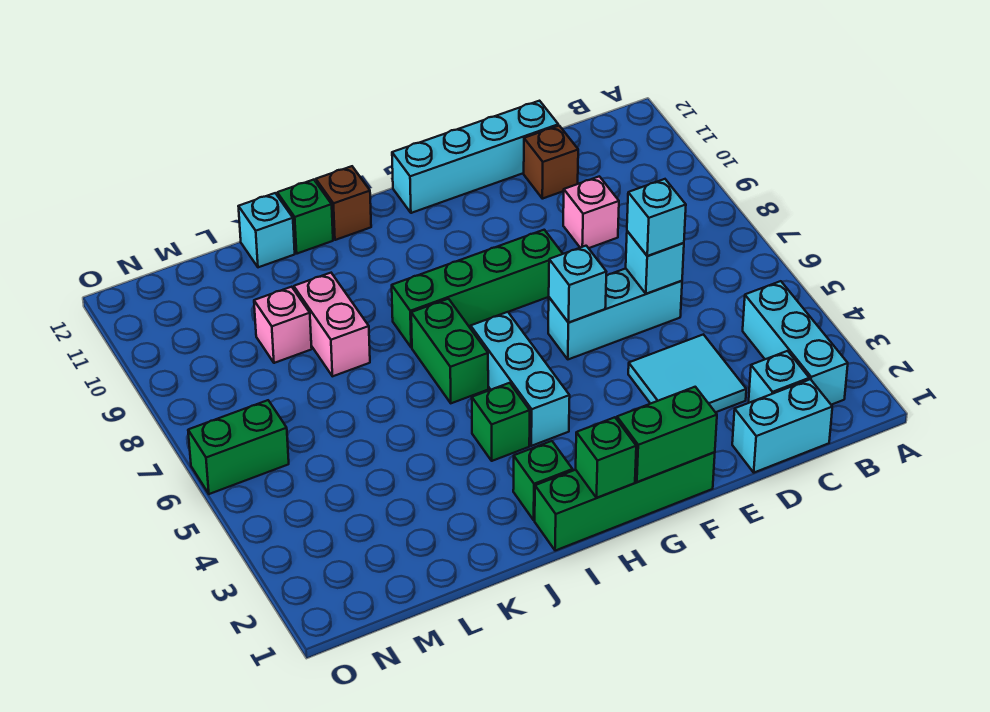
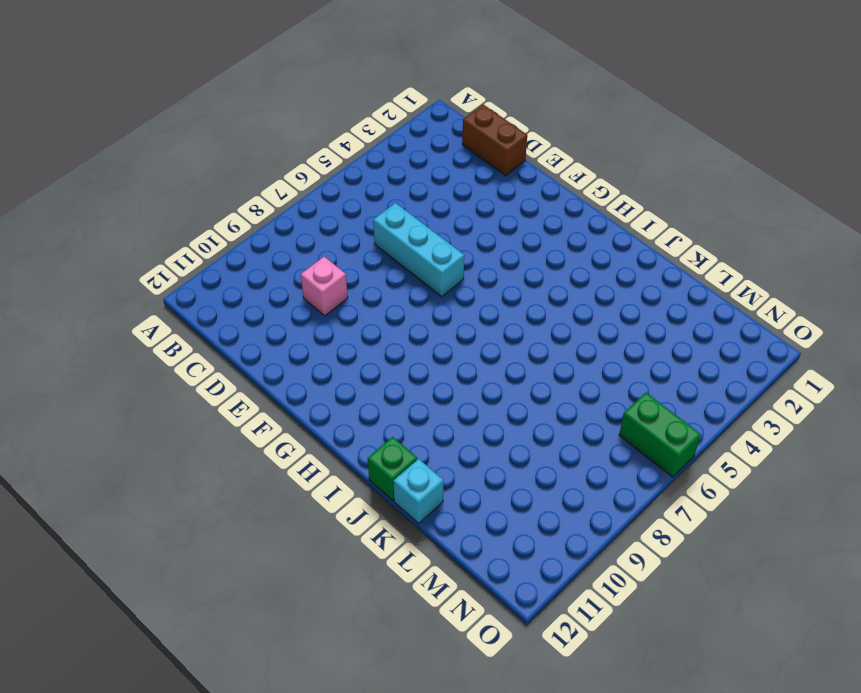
brown brick C1:D1 level 1 -> cyan brick C1:D1 level 1
none -> cyan brick B2:B4 level 1
none -> cyan brick C2 level 1
none -> cyan tile D3:E4 level 1

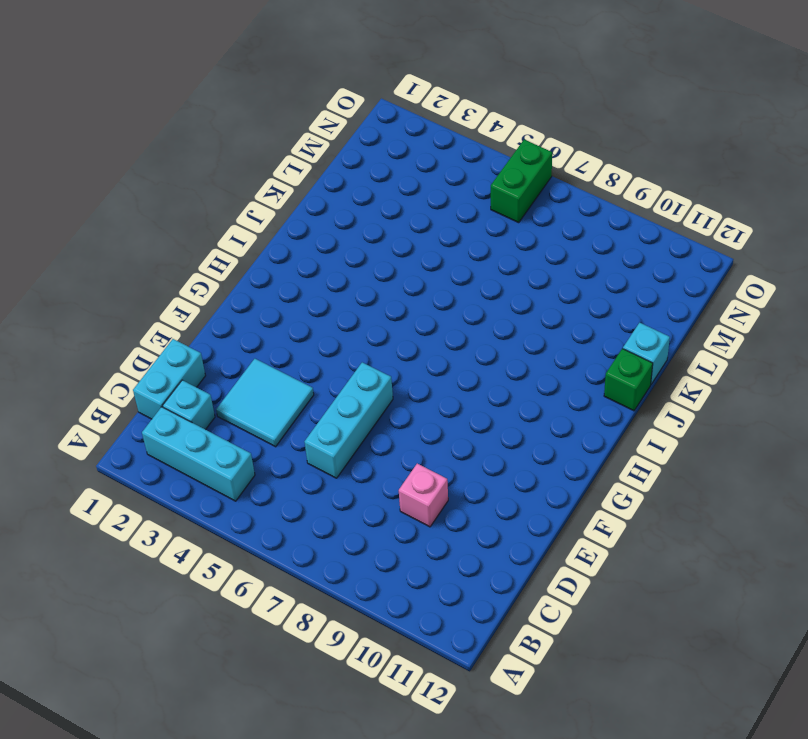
none -> brown brick D11 level 1
none -> cyan brick D12:G12 level 1
none -> green brick F1:I1 level 1

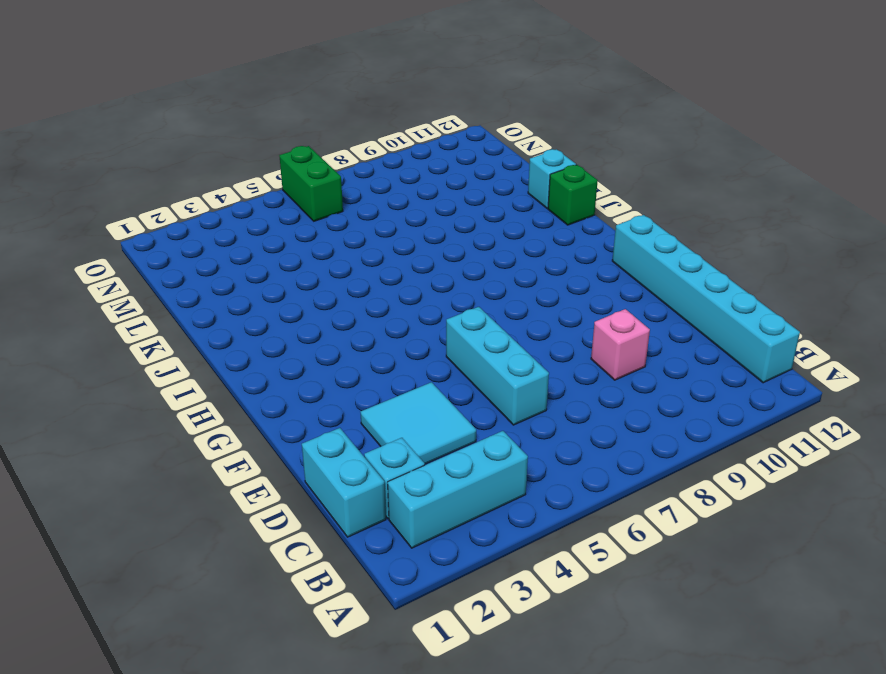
cyan brick B12:G12 level 1 -> cyan brick D12:G12 level 1
none -> brown brick D11 level 1
none -> green brick F1:I1 level 1
none -> green brick F8:I8 level 1

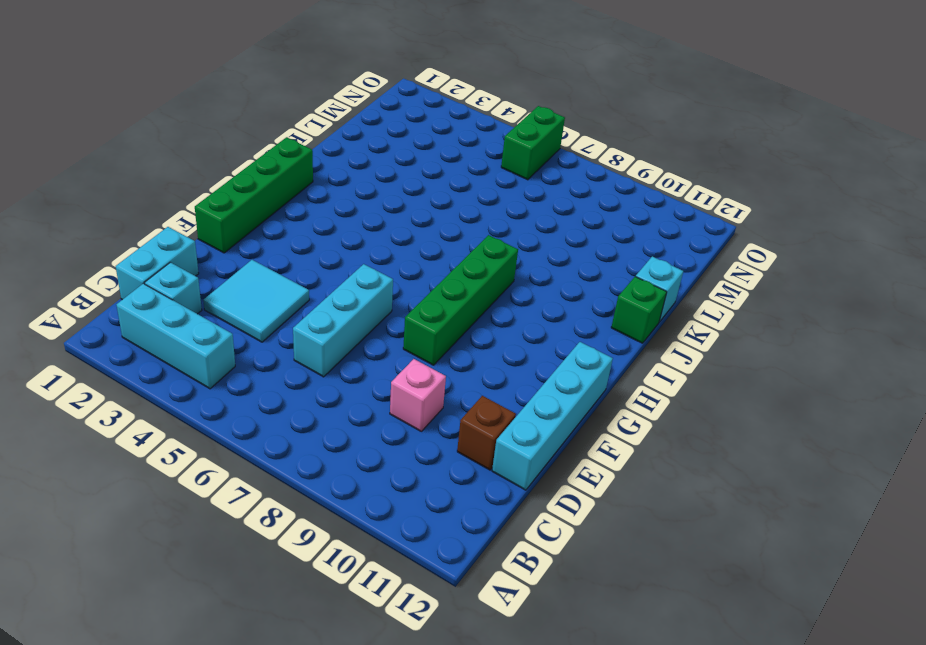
none -> cyan brick H4:H6 level 1
none -> green brick I2 level 1
none -> green brick I4 level 1

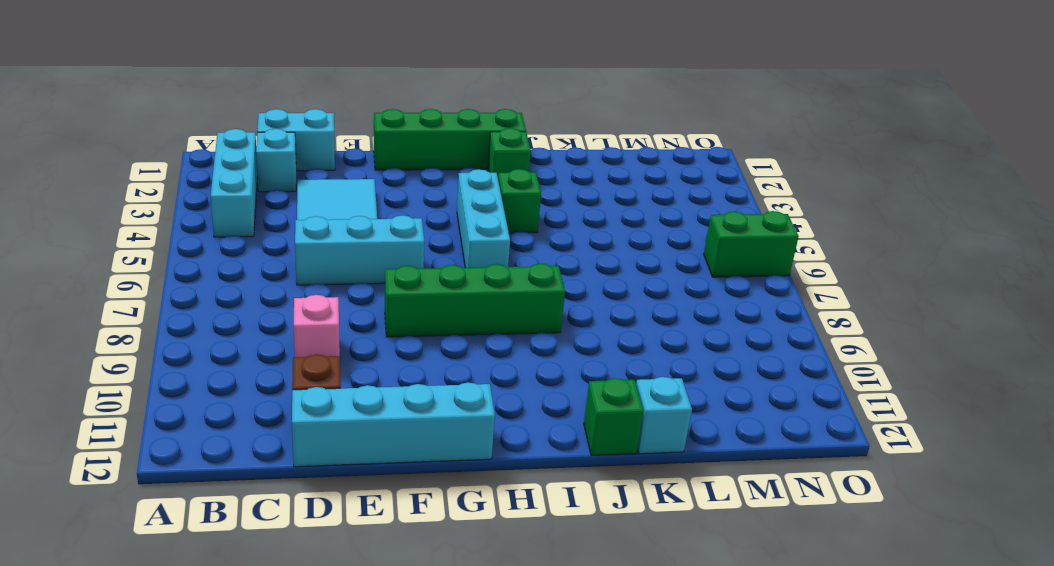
none -> green brick I6:I7 level 1
none -> brown brick I12 level 1
none -> pink brick K8:K9 level 1

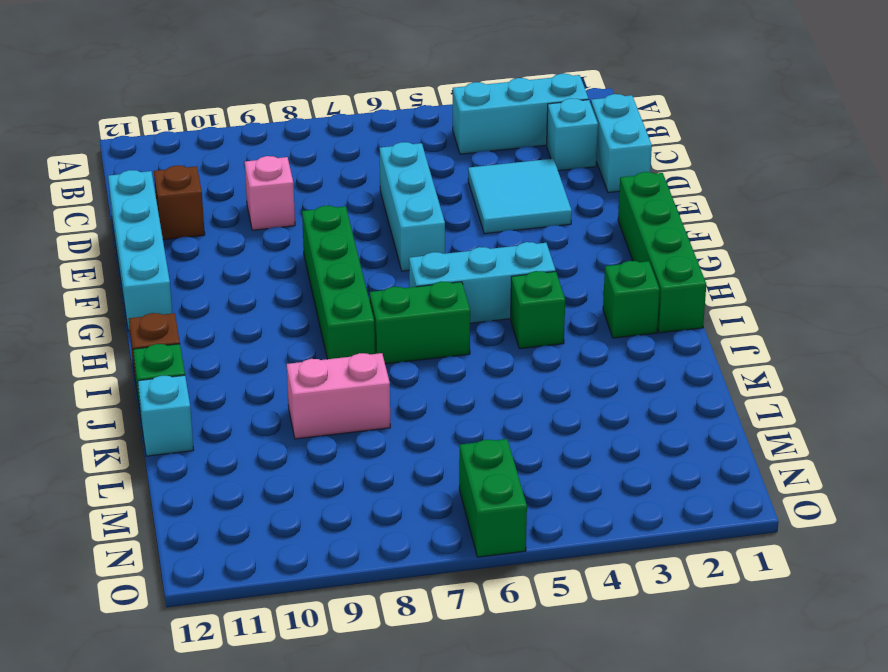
none -> pink brick L9 level 1
none -> cyan brick D6 level 2
none -> green brick F1:G1 level 2

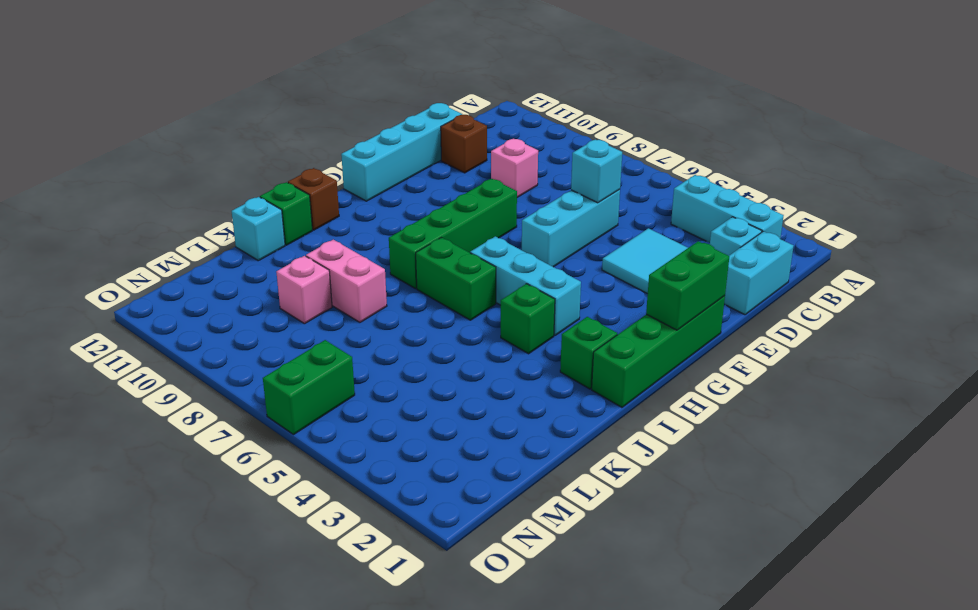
none -> cyan brick F6 level 2
none -> green brick H1 level 2
none -> cyan brick D6 level 3

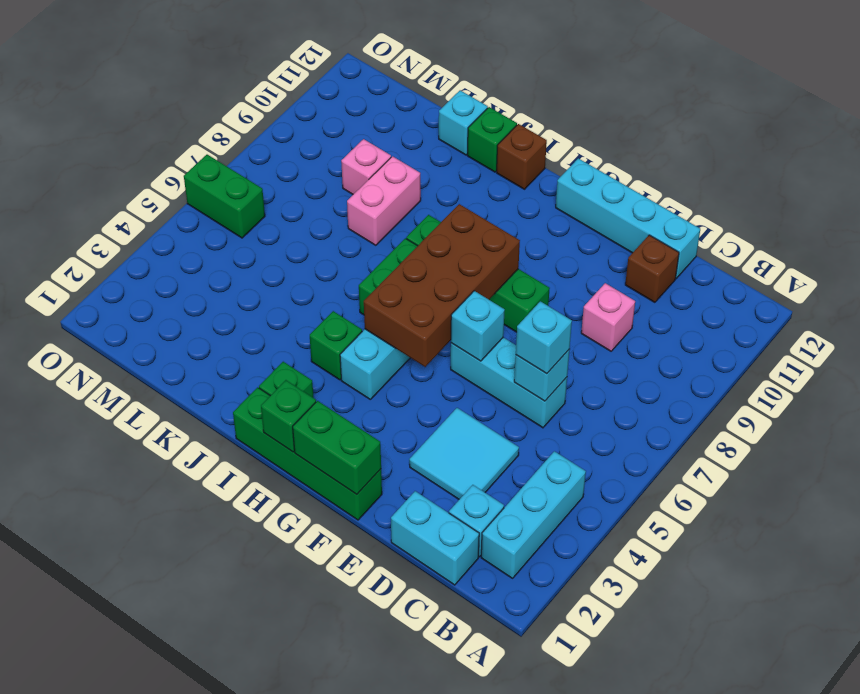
brown brick G5:H8 level 2 -> none

